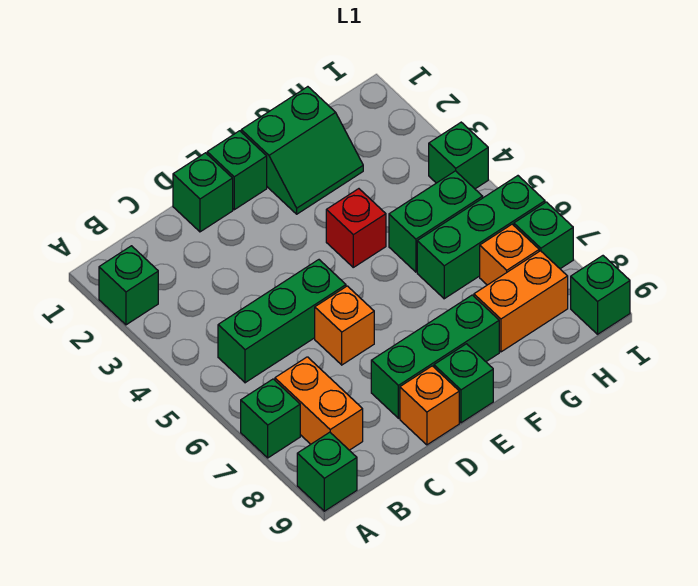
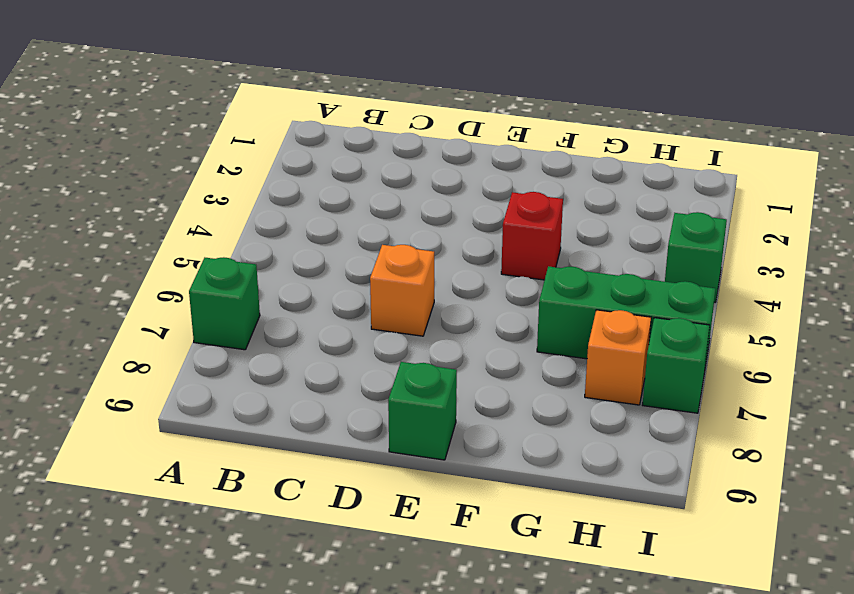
none -> green brick A2 level 1
none -> green brick A9 level 1
none -> green brick B5:D5 level 1

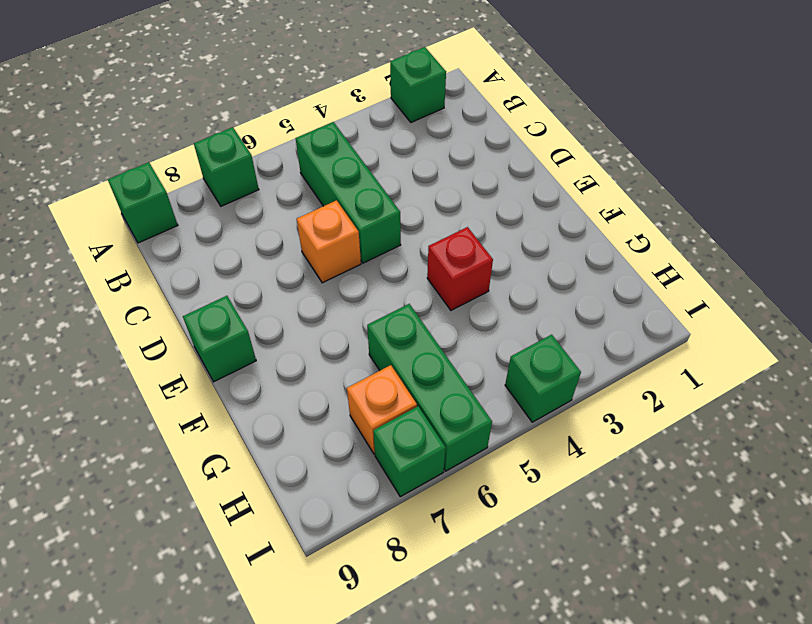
none -> orange brick B7:B8 level 1
none -> green brick D1 level 1
none -> green brick D8:F8 level 1

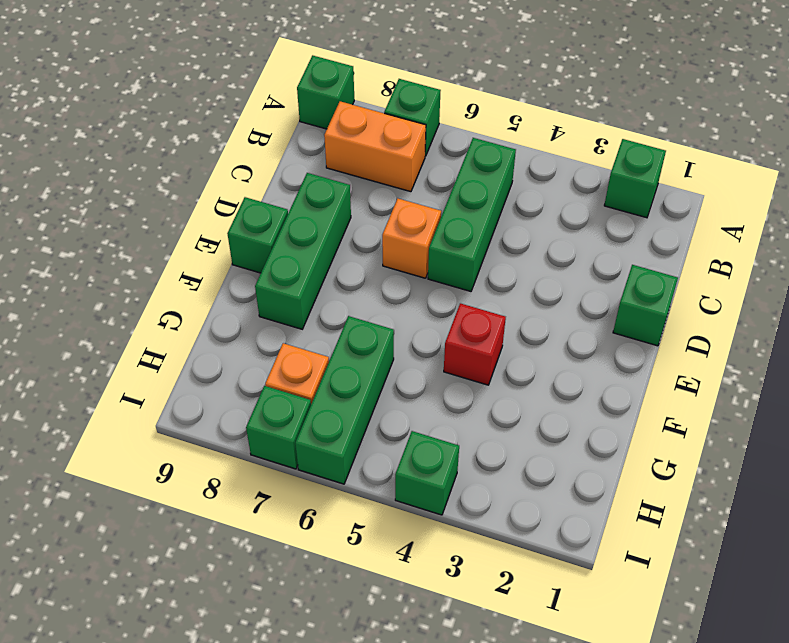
none -> orange brick D9 level 1
none -> green brick E1 level 1
none -> green slope F1:G2 level 1 top 1

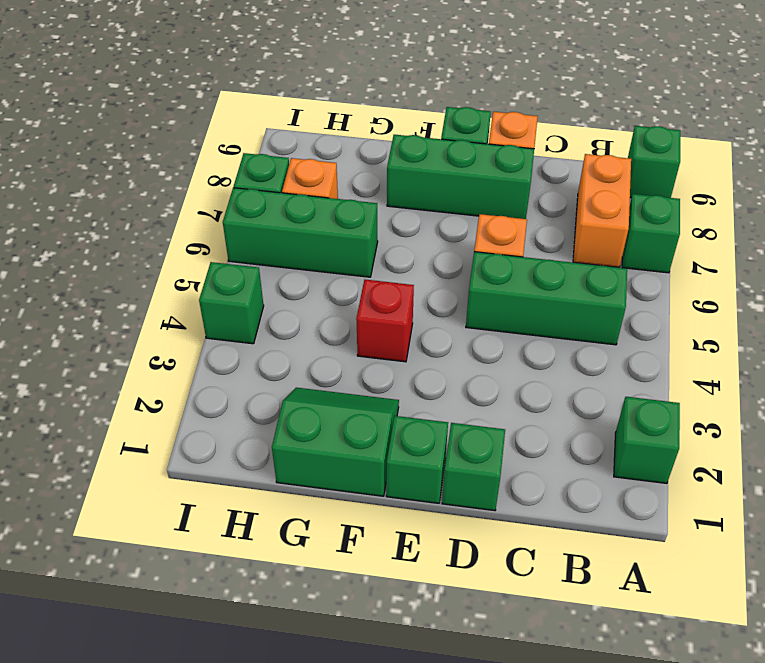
none -> green brick G5:H5 level 1
none -> orange brick G8:H8 level 1
none -> green brick I9 level 1

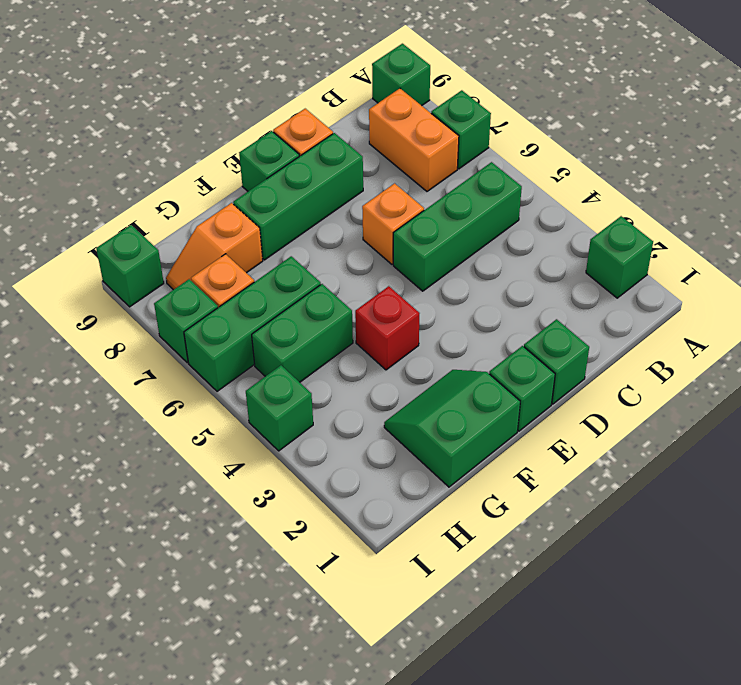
orange slope G8:H8 level 1 top G -> orange brick G8:H8 level 1

